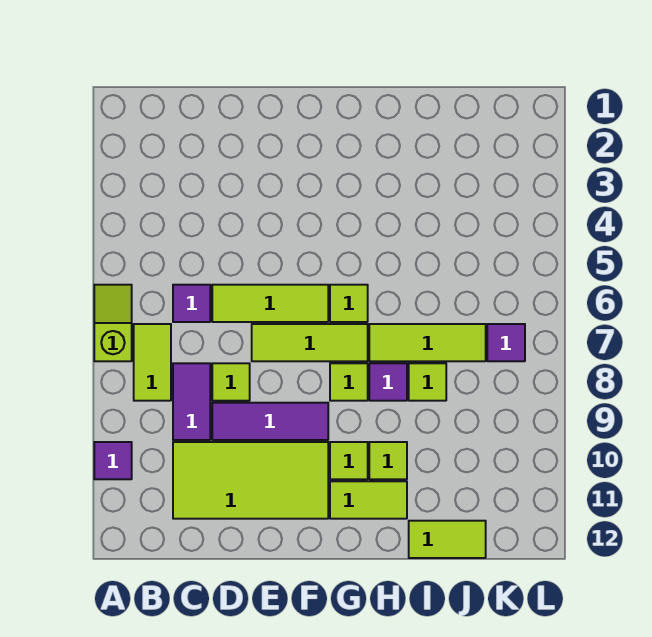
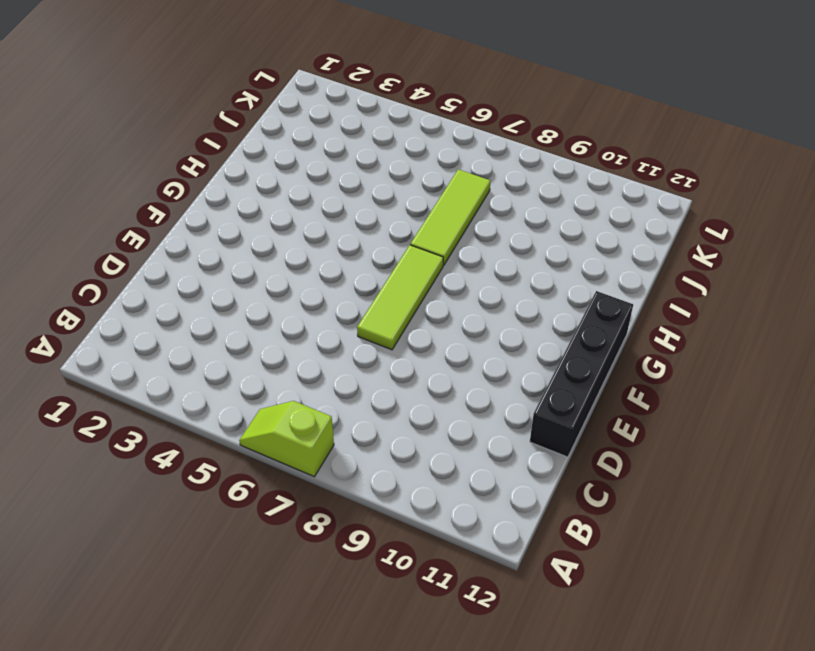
black brick D12:G12 level 1 -> none
none -> purple tile A10 level 1
none -> lime tile B7:B8 level 1
none -> purple tile C6 level 1

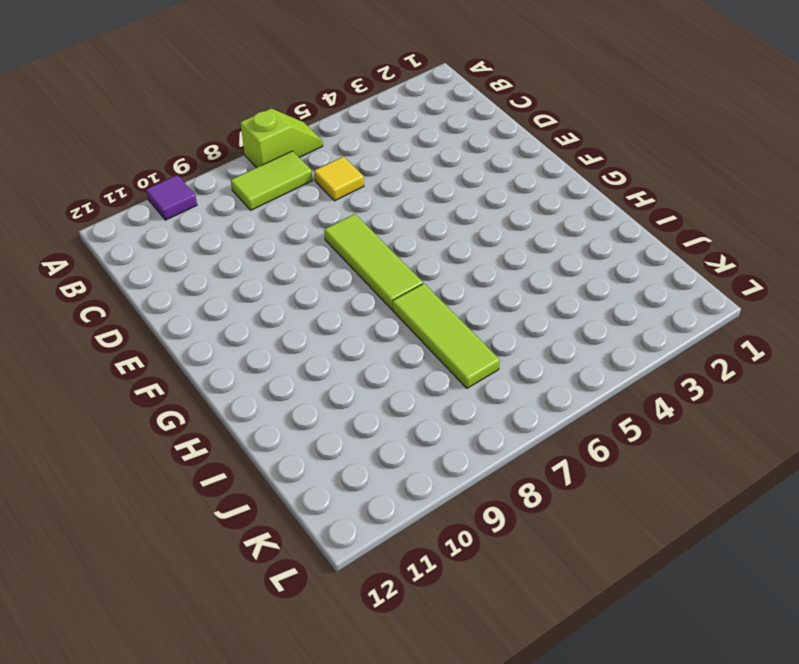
yellow tile C6 level 1 -> purple tile C6 level 1
none -> purple tile C8:C9 level 1
none -> lime tile C10:F11 level 1
none -> lime tile D6:F6 level 1

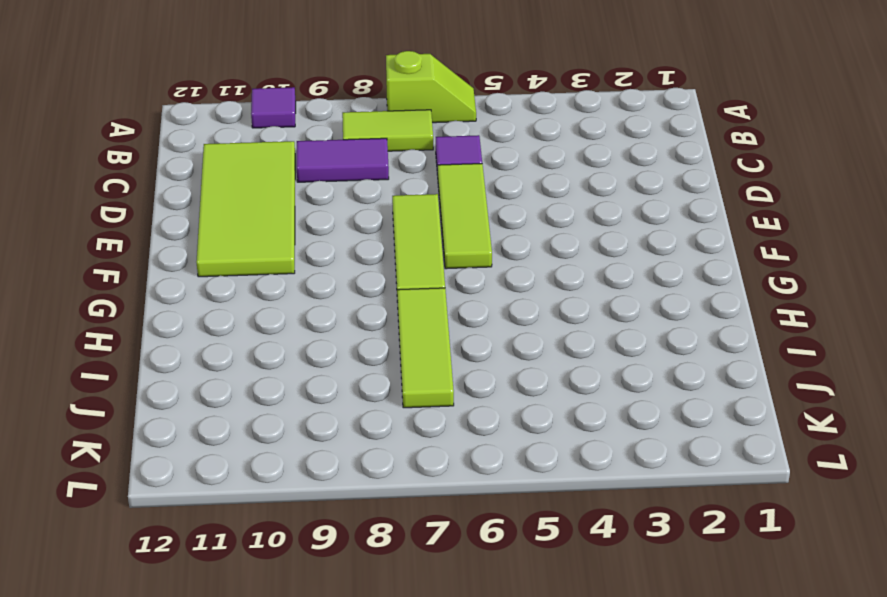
none -> lime tile D8 level 1
none -> purple tile D9:F9 level 1
none -> lime tile G6 level 1

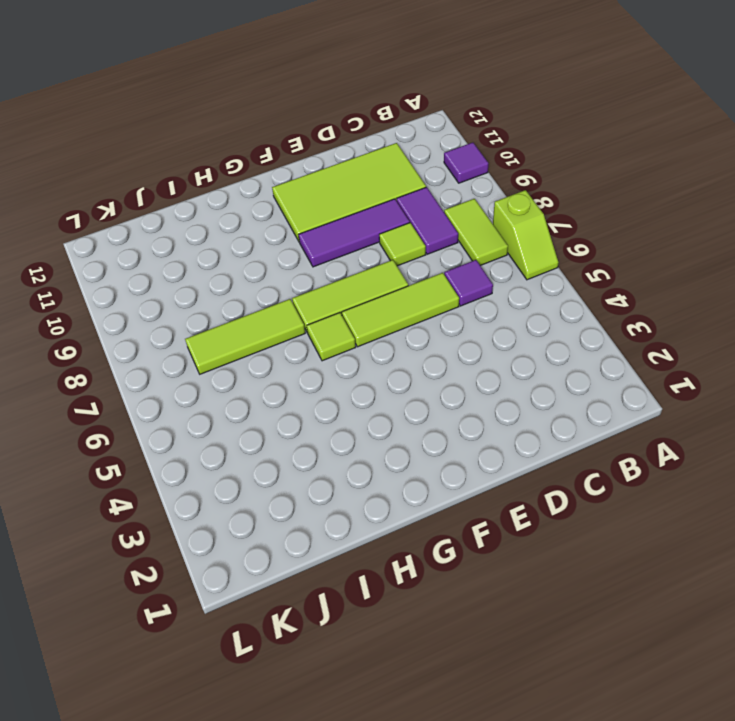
none -> lime tile G8 level 1
none -> lime tile G10 level 1
none -> lime tile G11:H11 level 1

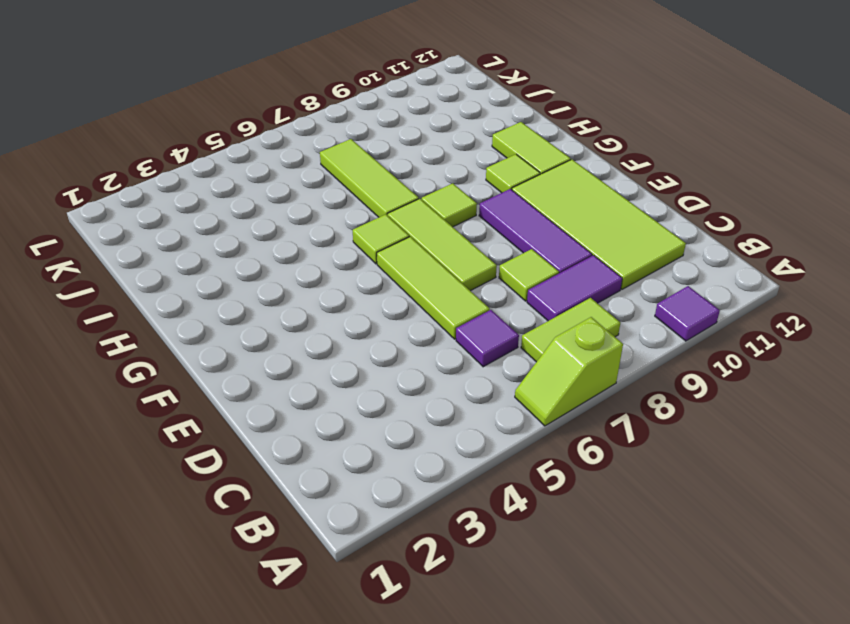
none -> purple tile H8 level 1
none -> lime tile H10 level 1
none -> lime tile I8 level 1

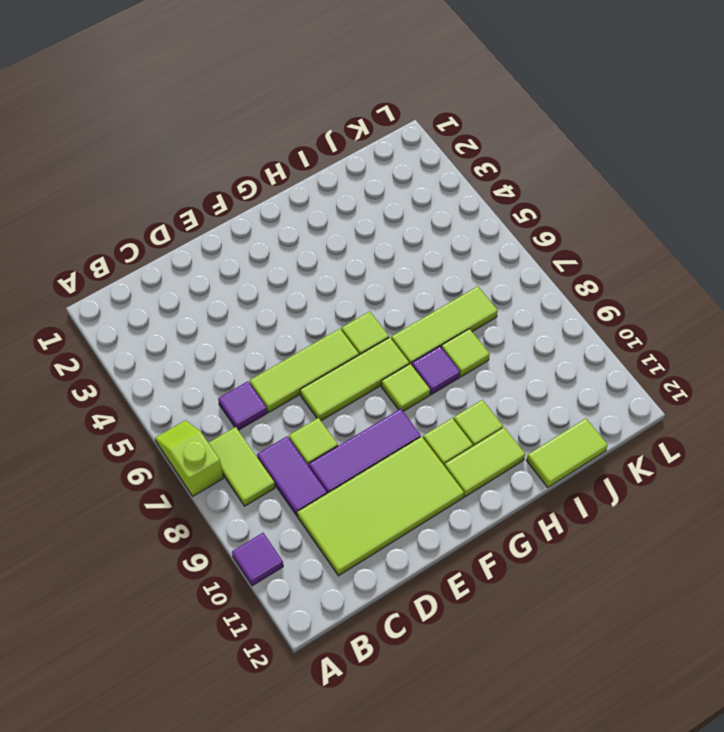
none -> purple tile K7 level 1

